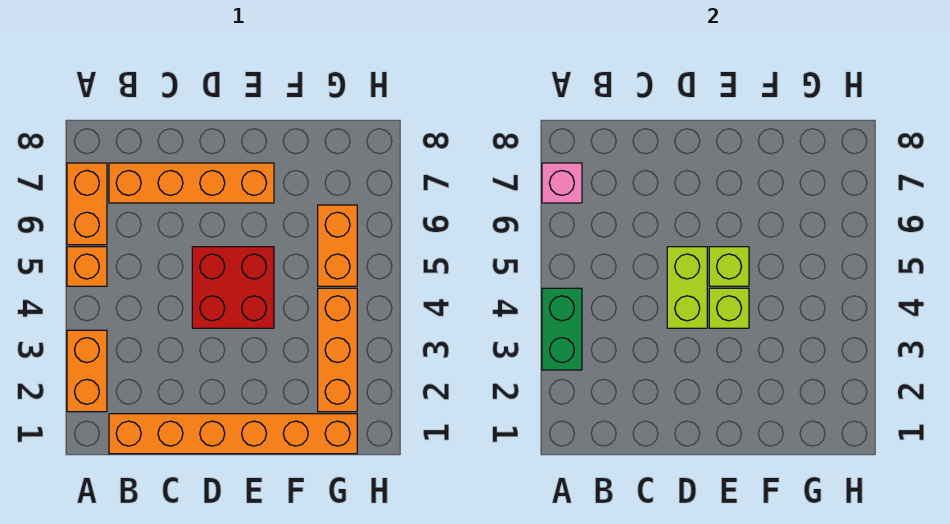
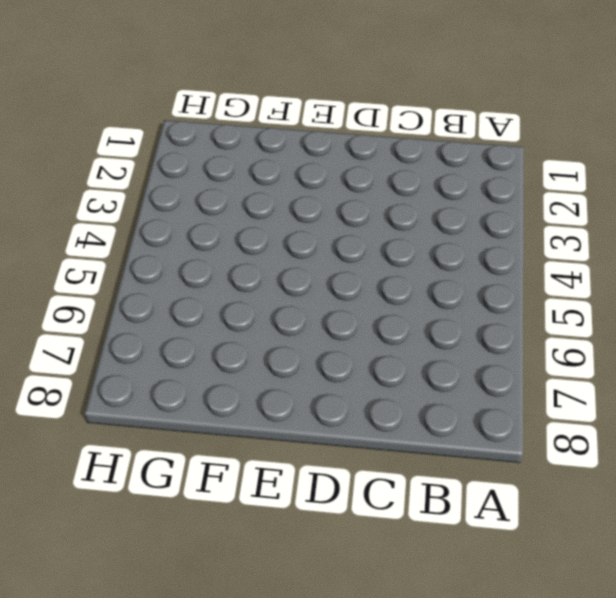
none -> orange brick A2:A3 level 1
none -> orange brick A5 level 1
none -> orange brick A6:A7 level 1

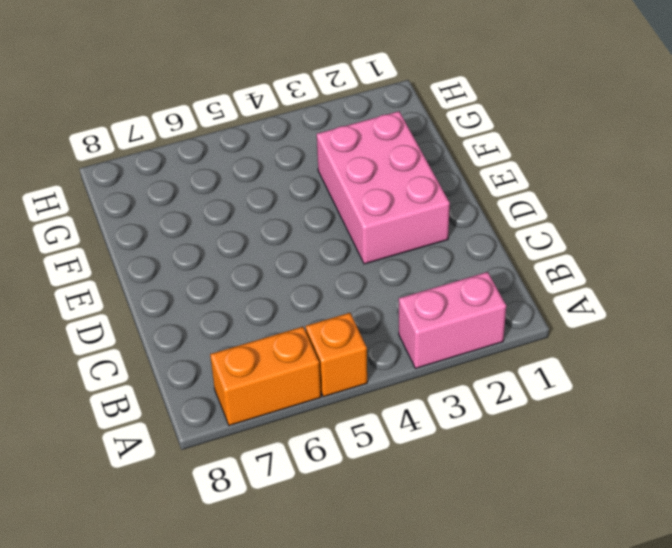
pink brick A2:A3 level 1 -> orange brick A2:A3 level 1
pink brick D2:F3 level 1 -> none
none -> orange brick B1:G1 level 1
none -> orange brick B7:E7 level 1
none -> red brick D4:E5 level 1

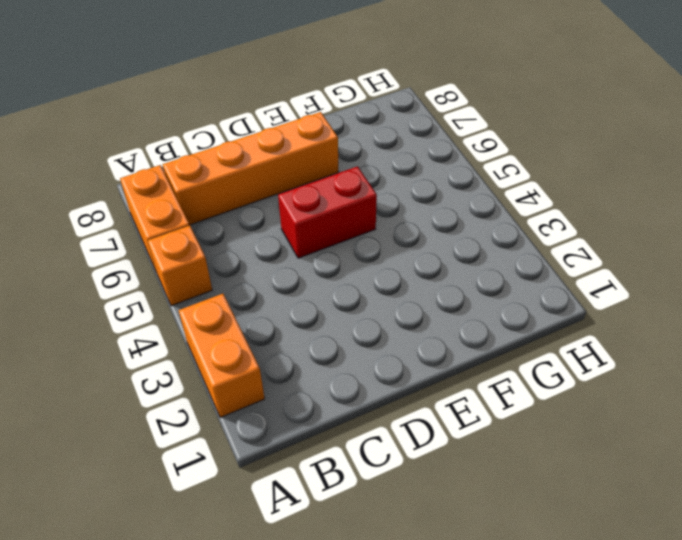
red brick D5:E5 level 1 -> red brick D4:E5 level 1
none -> orange brick B1:G1 level 1
none -> orange brick G2:G4 level 1
none -> orange brick G5:G6 level 1

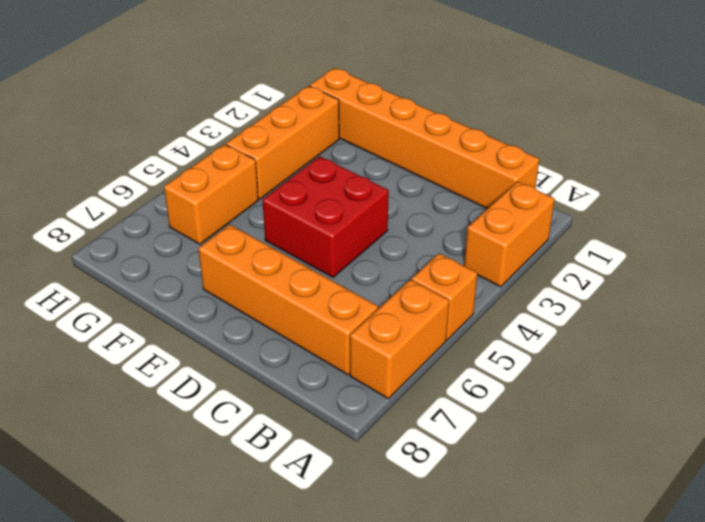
none -> green brick A3:A4 level 2
none -> pink brick A7 level 2
none -> lime brick D4:D5 level 2

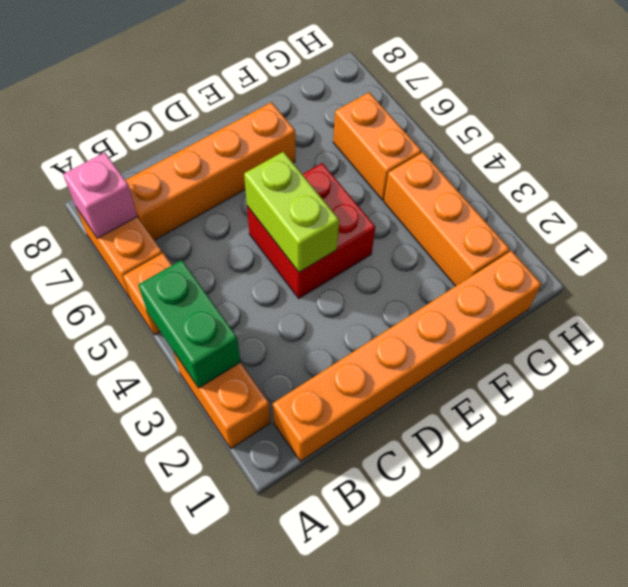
none -> lime brick E4 level 2
none -> lime brick E5 level 2

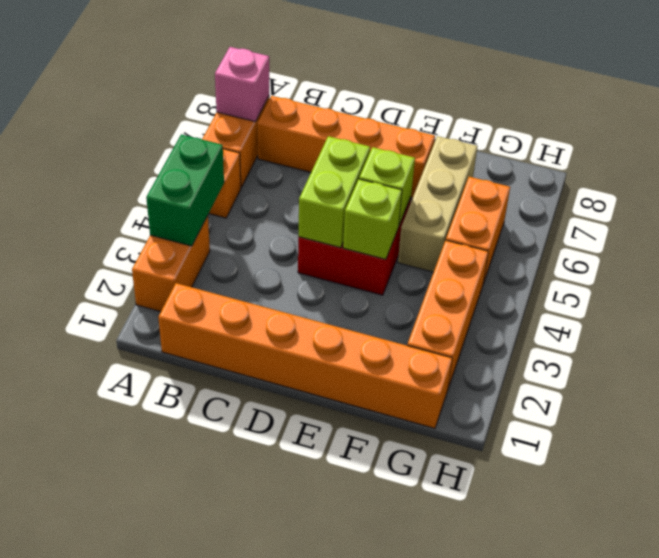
tan brick F5:F7 level 1 -> none

